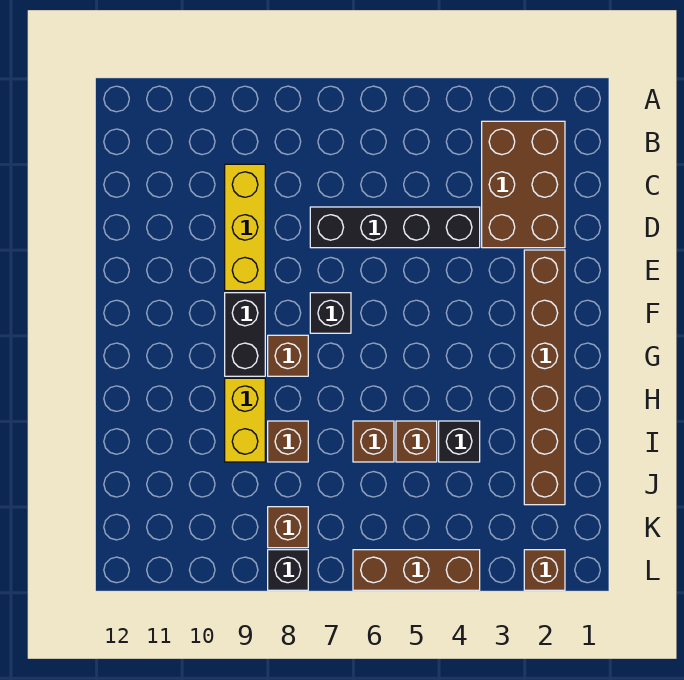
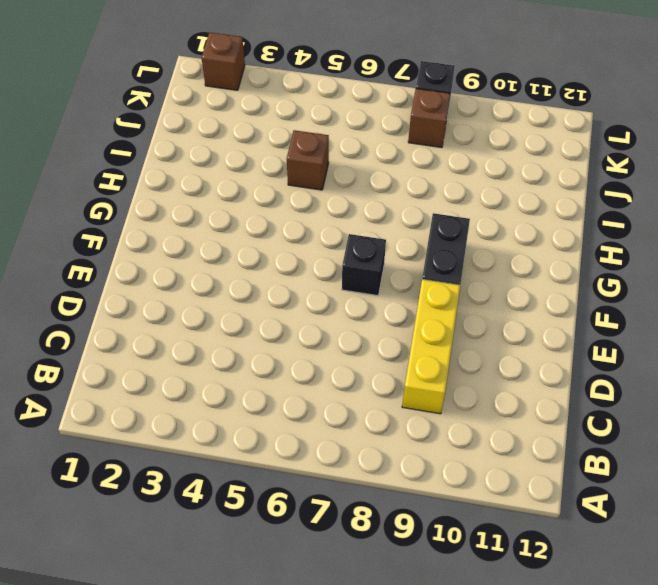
none -> brown brick B2:D3 level 1
none -> black brick D4:D7 level 1
none -> brown brick E2:J2 level 1

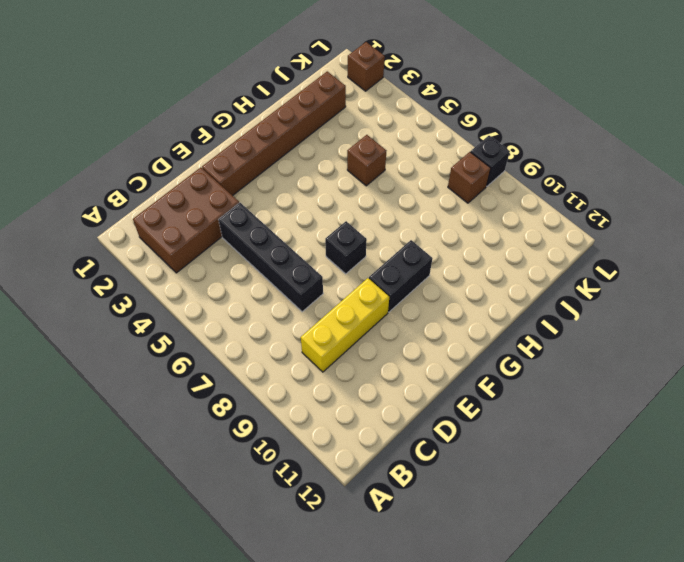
none -> brown brick G8 level 1
none -> yellow brick H9:I9 level 1
none -> black brick I4 level 1

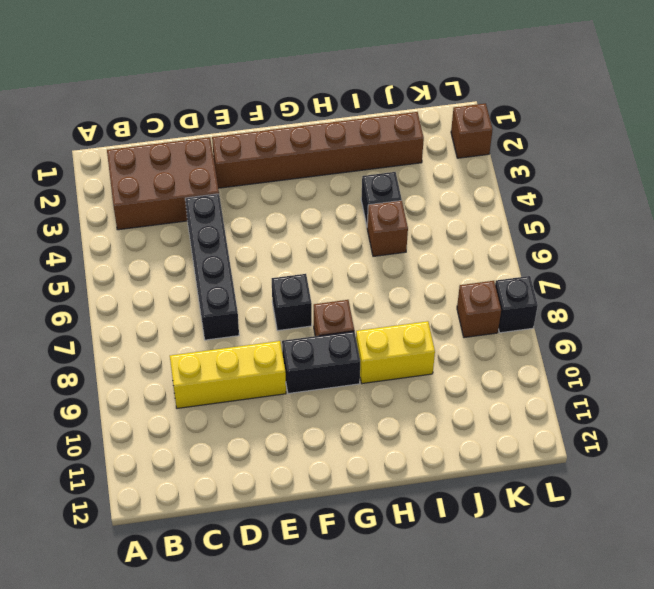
none -> brown brick I6 level 1
none -> brown brick I8 level 1
none -> brown brick L4:L6 level 1

